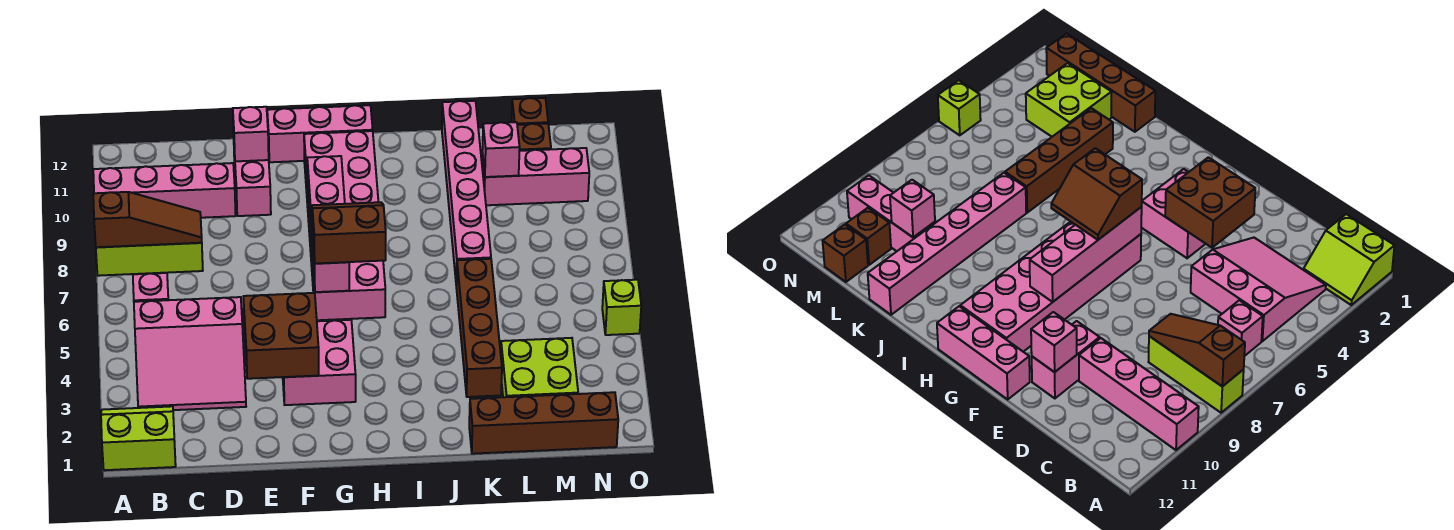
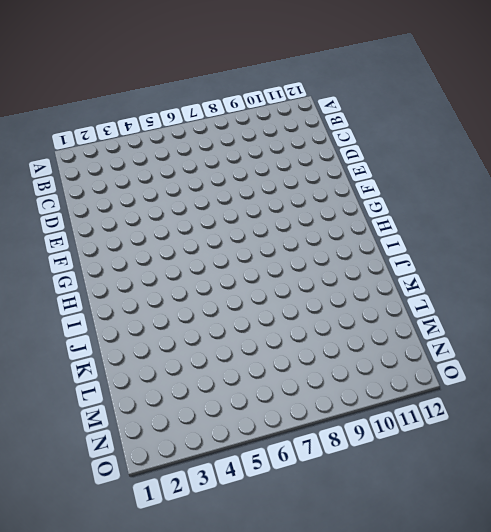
none -> lime slope A1:B2 level 1 top 1
none -> lime brick A8:C8 level 1
none -> pink brick A10:D10 level 1

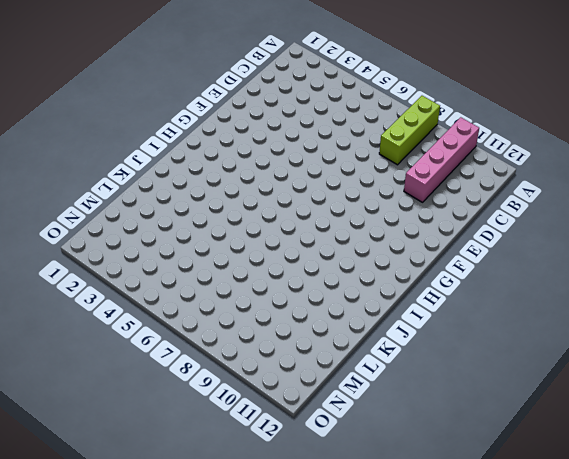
none -> lime slope A1:B2 level 1 top 1
none -> pink slope B3:D5 level 1 top 5
none -> pink brick B6 level 1

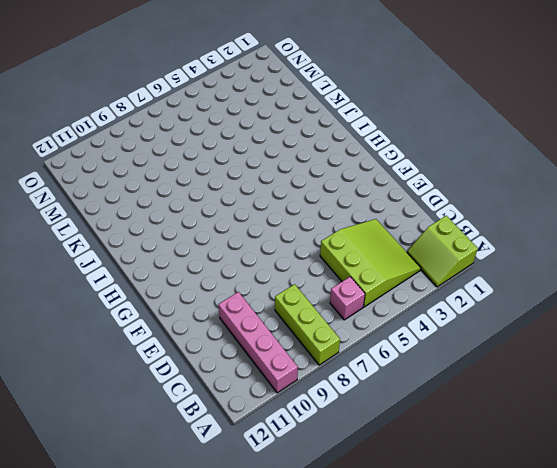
lime slope B3:D5 level 1 top 5 -> pink slope B3:D5 level 1 top 5
none -> pink brick E10:E11 level 1
none -> pink brick F3:G4 level 1
none -> pink brick F12:H12 level 1

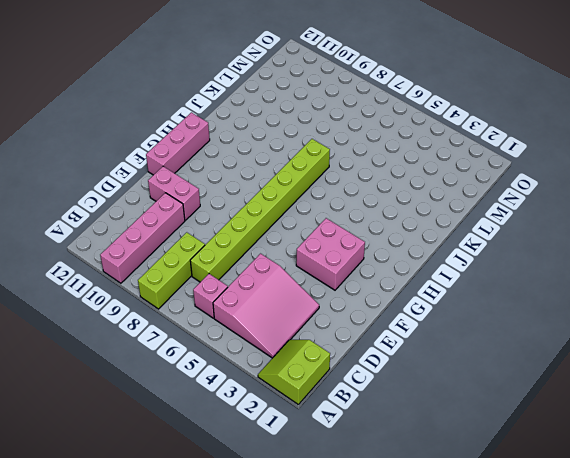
lime brick C7:J7 level 1 -> pink brick G6:H11 level 1
none -> brown brick K1:N1 level 1
none -> brown brick K3:K6 level 1
none -> pink brick K7:K12 level 1

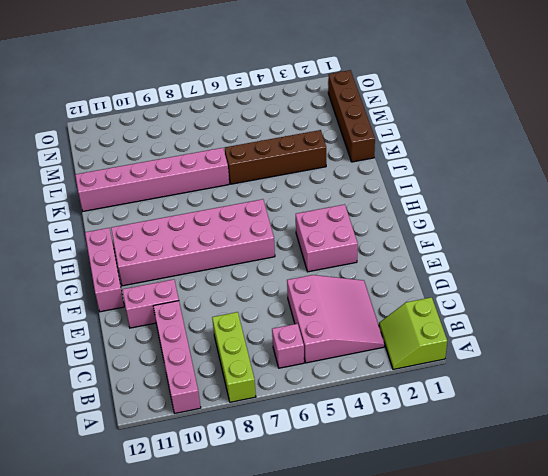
none -> lime brick L2:M3 level 1
none -> pink brick L10:N10 level 1
none -> brown brick M11 level 1

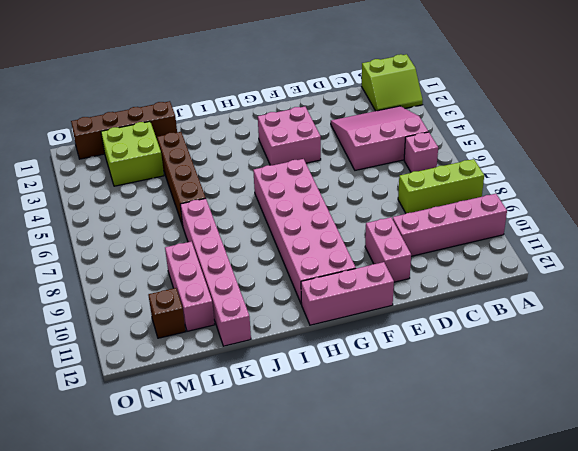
pink brick L9:L11 level 1 -> pink brick L10:N10 level 1
none -> brown brick M12 level 1
none -> lime brick O5 level 1
none -> brown slope A8:C8 level 2 top A

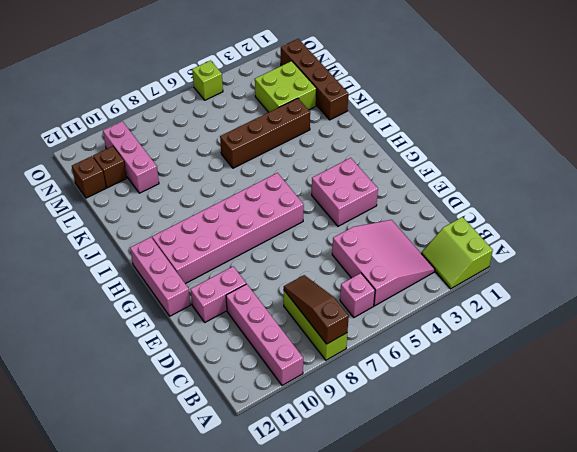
none -> pink brick K7:K12 level 1
none -> brown brick E3:F4 level 2
none -> pink brick E11 level 2

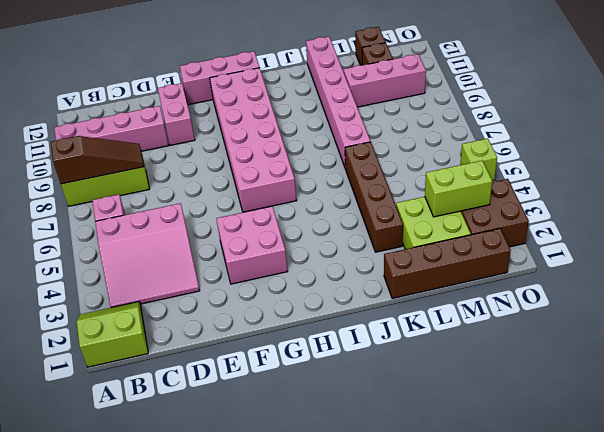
lime brick M3:N3 level 2 -> none
brown brick N2:O3 level 1 -> brown brick E3:F4 level 2
none -> pink brick E11 level 2
none -> pink brick G6:G9 level 2
none -> pink brick L10 level 2

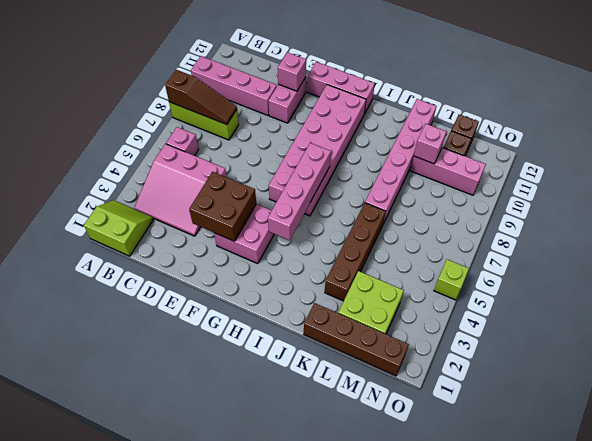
pink brick H4:H7 level 2 -> pink brick G6:G9 level 2
none -> brown slope G6:H7 level 3 top 6

